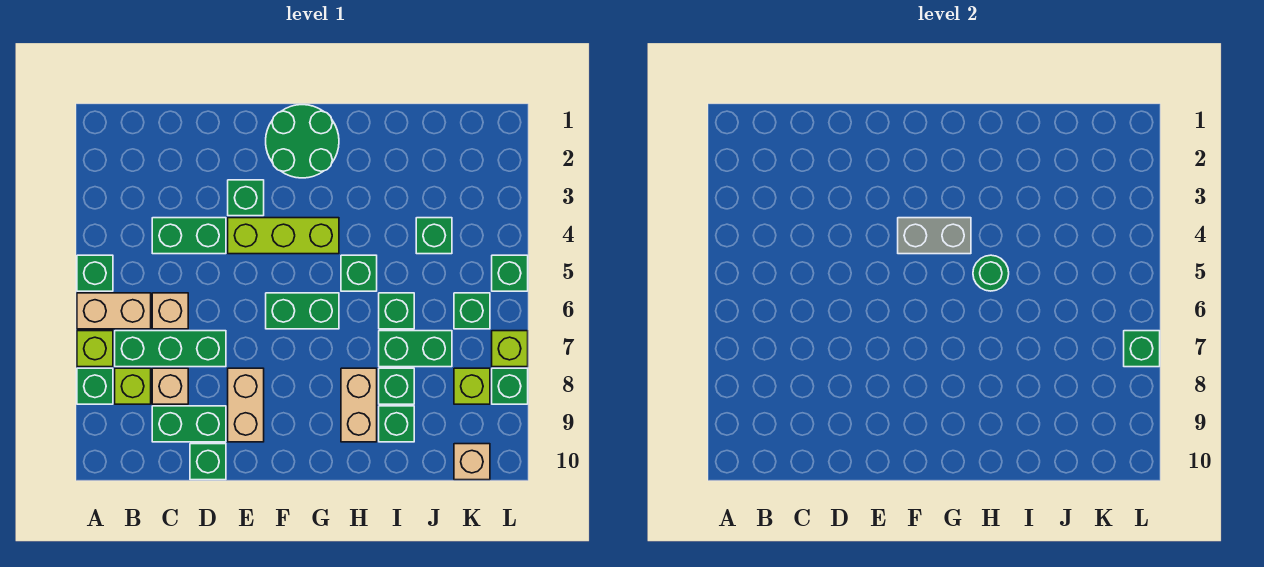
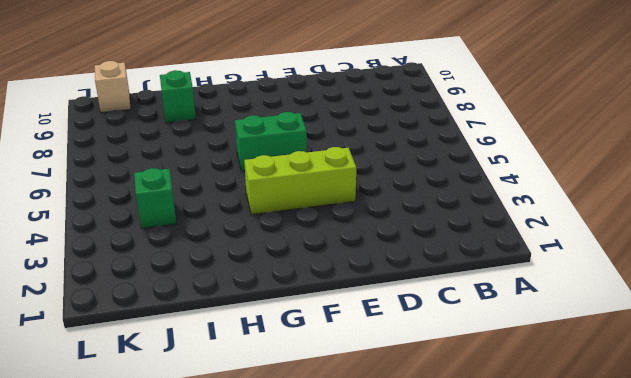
none -> green brick A5 level 1
none -> tan brick A6:B6 level 1
none -> lime brick A7 level 1
none -> green brick A8 level 1

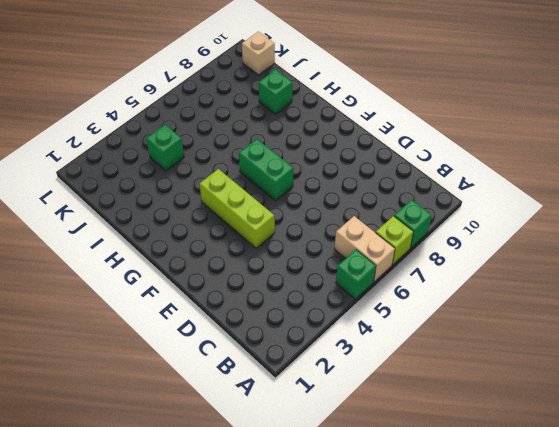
none -> green brick B7:D7 level 1
none -> lime brick B8 level 1
none -> green brick C4:D4 level 1
none -> tan brick C6 level 1

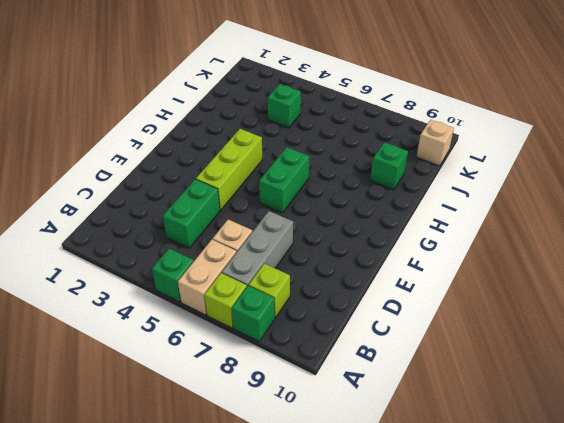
grey brick B7:D7 level 1 -> green brick B7:D7 level 1
none -> tan brick C8 level 1
none -> green brick C9:D9 level 1
none -> green brick D10 level 1
none -> green brick E3 level 1

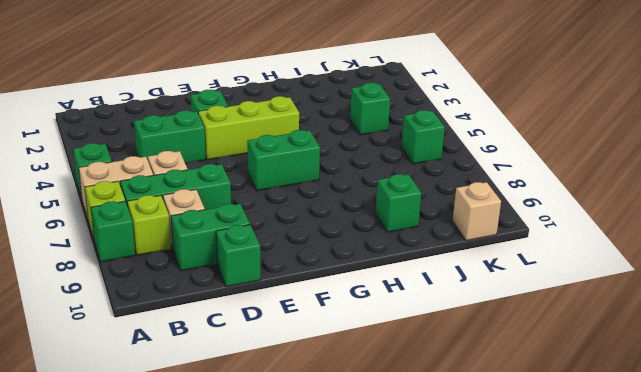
none -> tan brick E8:E9 level 1
none -> green round brick F1:G2 level 1
none -> green brick H5 level 1
none -> tan brick H8:H9 level 1

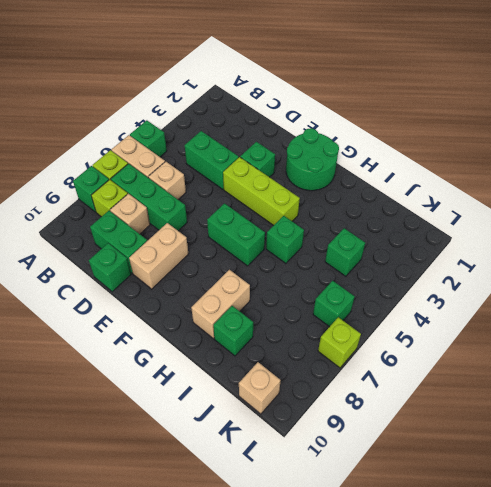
none -> green brick I6 level 1
none -> green brick I7:J7 level 1
none -> green brick I8 level 1
none -> lime brick K8 level 1

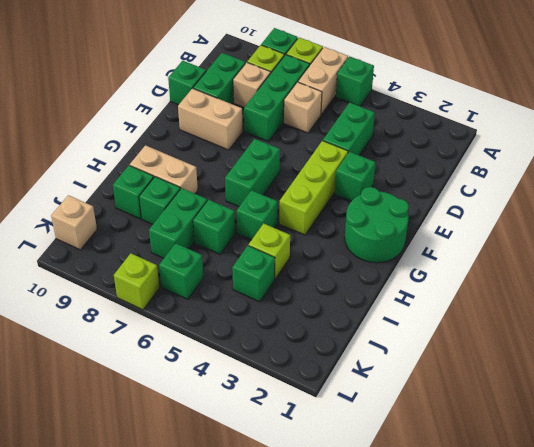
lime brick I4 level 1 -> lime brick K8 level 1
none -> green brick L5 level 1
none -> green brick L8 level 1
none -> grey brick F4:G4 level 2
none -> green round brick H5 level 2

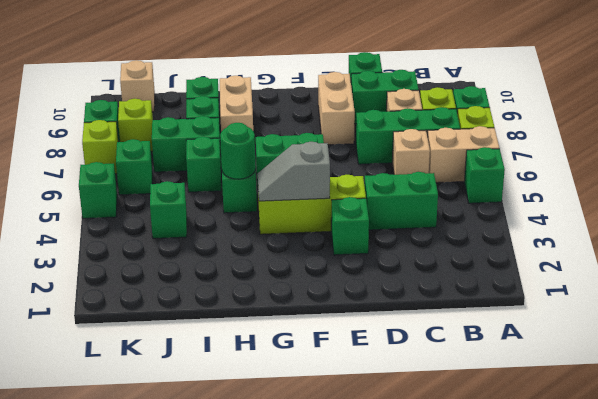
grey slope F4:G4 level 2 top F -> grey brick F4:G4 level 2
none -> green round brick F1:G2 level 1
none -> green brick L7 level 2

